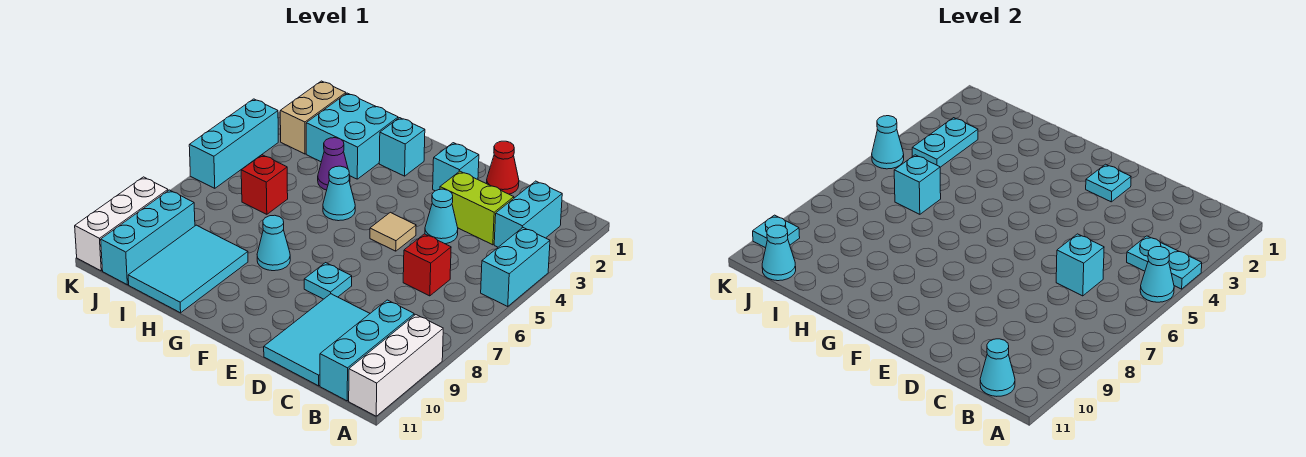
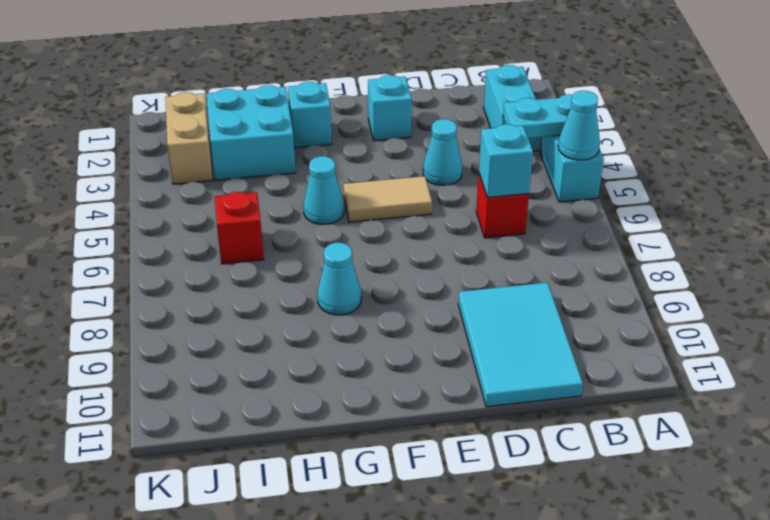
tan tile E5:F5 level 1 -> tan tile E5 level 1
none -> white brick A9:A11 level 1
none -> cyan brick B9:B11 level 1
none -> lime brick C3:D3 level 1
none -> red cone D1 level 1

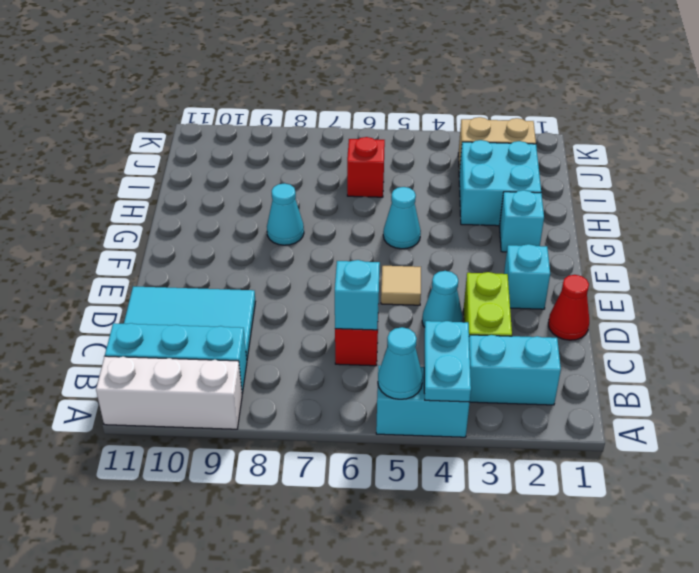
none -> cyan plate E8 level 1
none -> purple cone H4 level 1
none -> cyan tile H9:I11 level 1
none -> cyan brick J9:J11 level 1

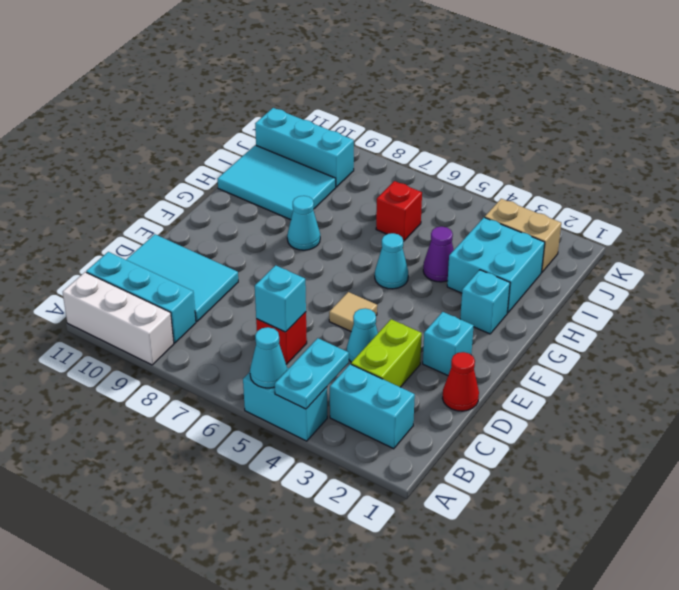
none -> cyan plate E8 level 1
none -> cyan brick K4:K6 level 1
none -> white brick K9:K11 level 1
none -> cyan cone B11 level 2

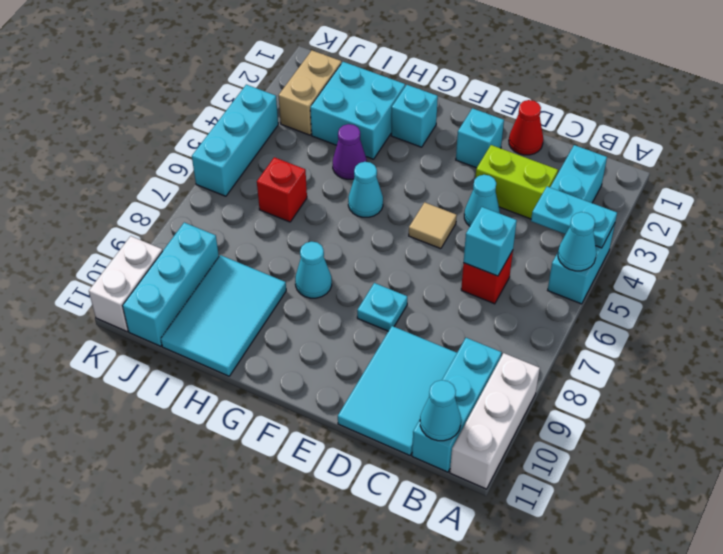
white brick K10:K11 level 1 -> white brick K9:K11 level 1
none -> cyan plate E2 level 2
none -> cyan brick I6 level 2
none -> cyan plate J3:J4 level 2
none -> cyan cone J11 level 2

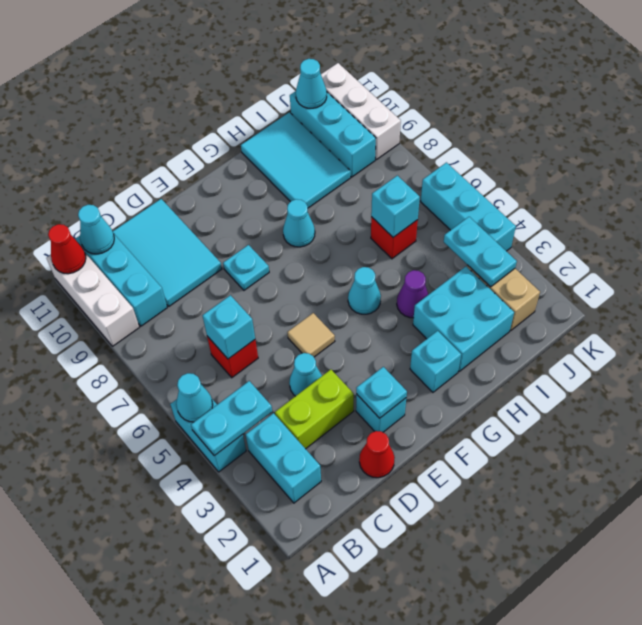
red cone A11 level 2 -> none
none -> cyan cone K5 level 2
none -> cyan plate K10 level 2

